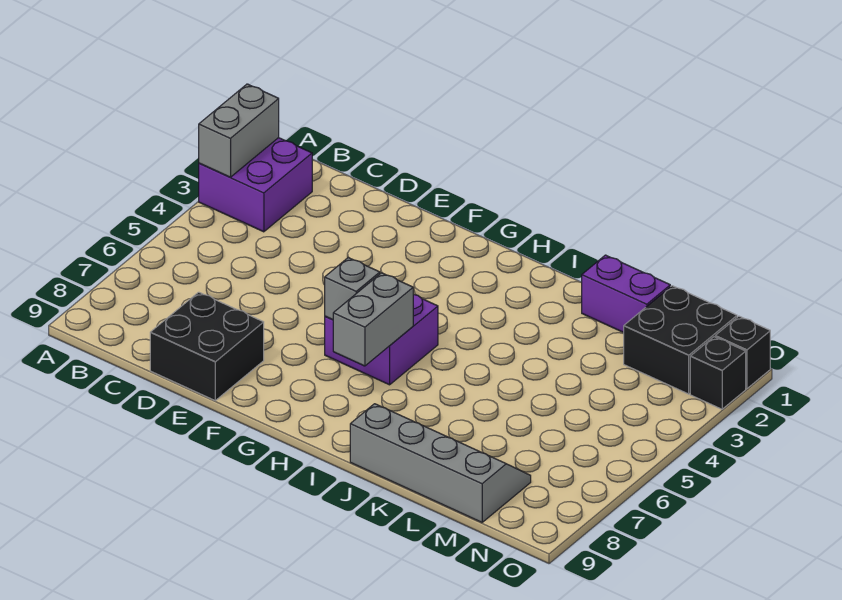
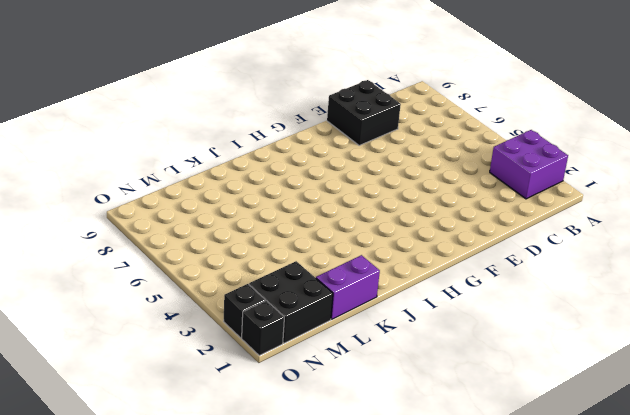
none -> purple brick G5:H6 level 1
none -> grey slope J8:M9 level 1 top 9

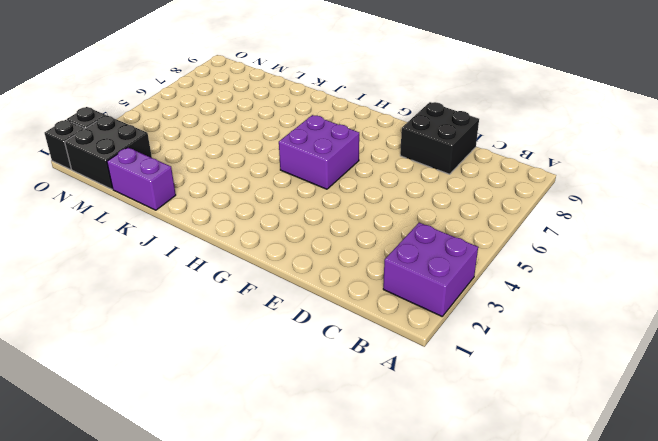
none -> grey slope J8:M9 level 1 top 9
none -> grey brick A2:A3 level 2

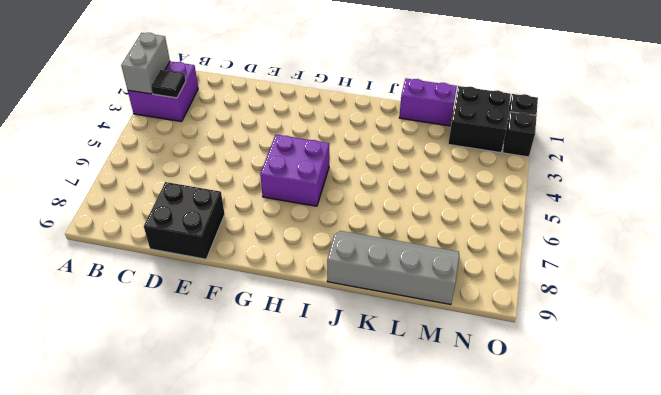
black tile B3 level 2 -> none
none -> grey brick G6 level 2
none -> grey brick H6:H7 level 2

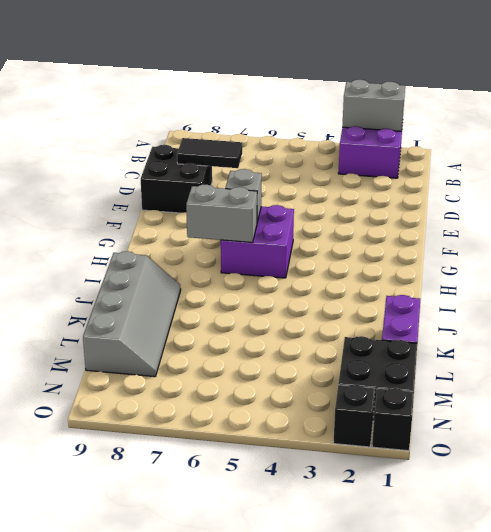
black tile D7:D8 level 2 -> none

